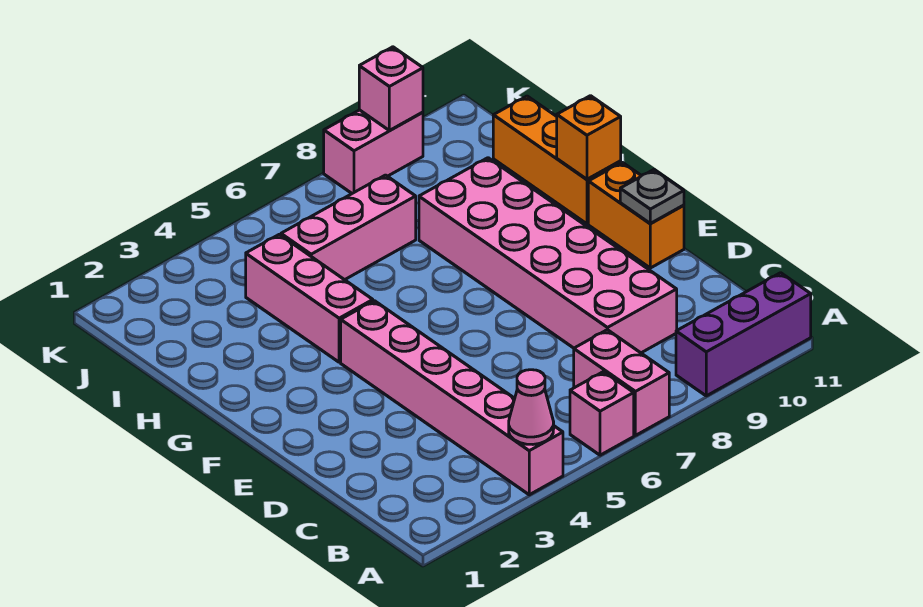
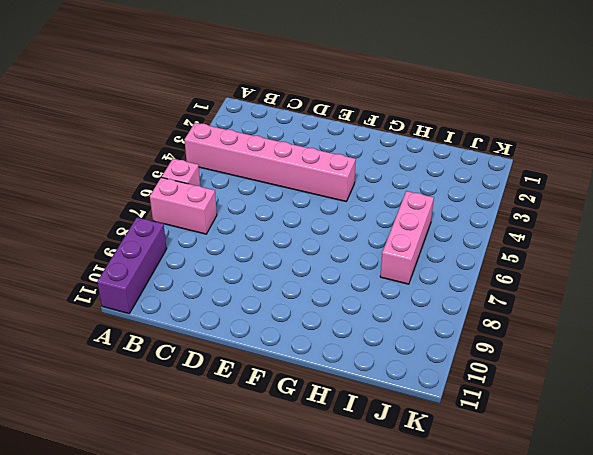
none -> pink brick C8:H9 level 1
none -> orange brick E11:F11 level 1
none -> pink brick G4:I4 level 1

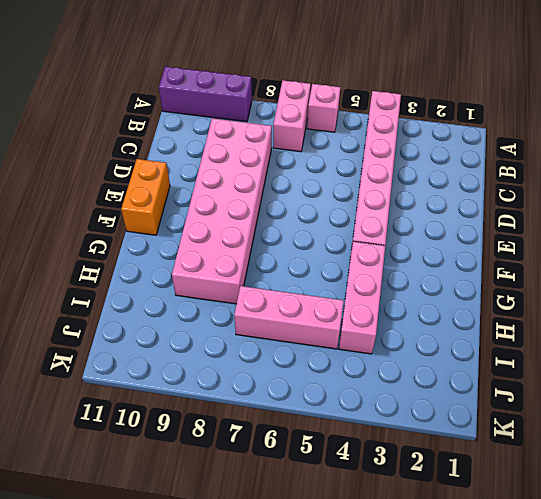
none -> orange brick G11:I11 level 1
none -> pink brick K8:K9 level 1
none -> pink cone A4 level 2

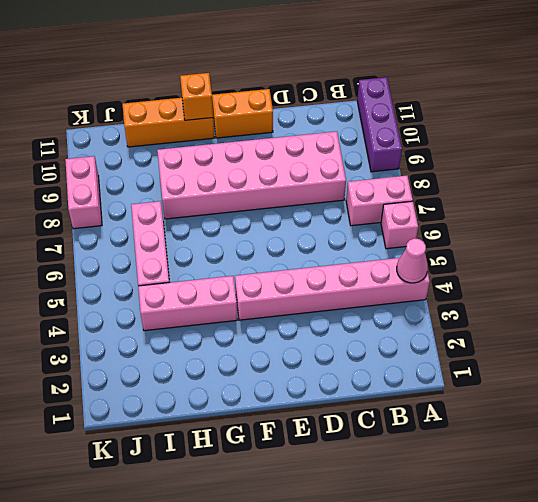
none -> grey plate E11 level 2
none -> pink brick K9 level 2

